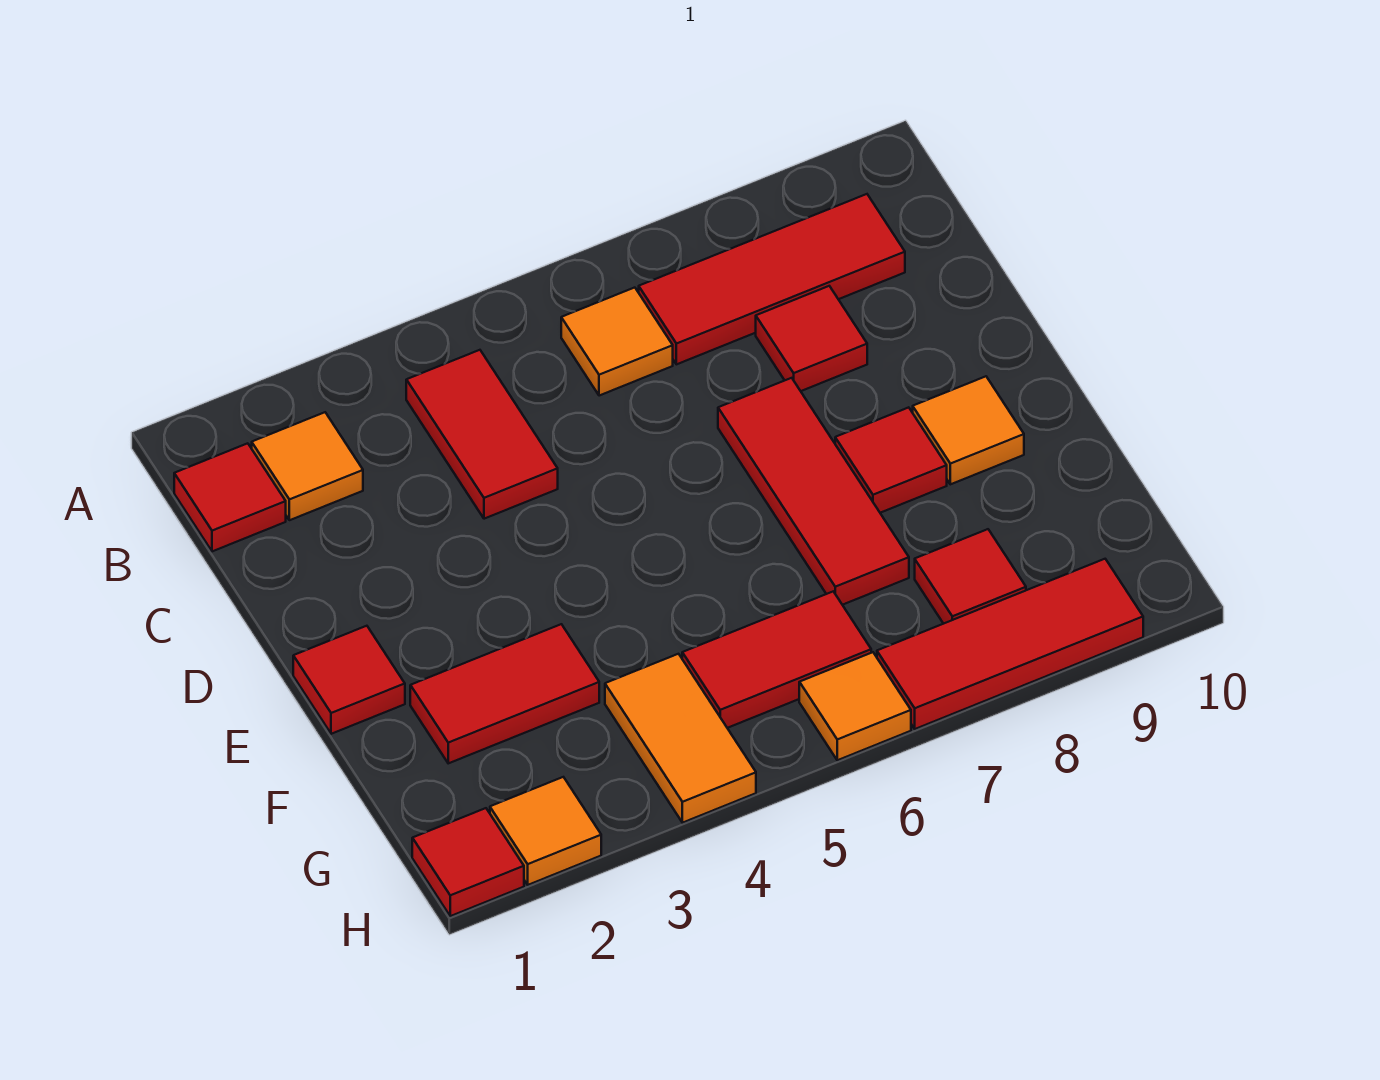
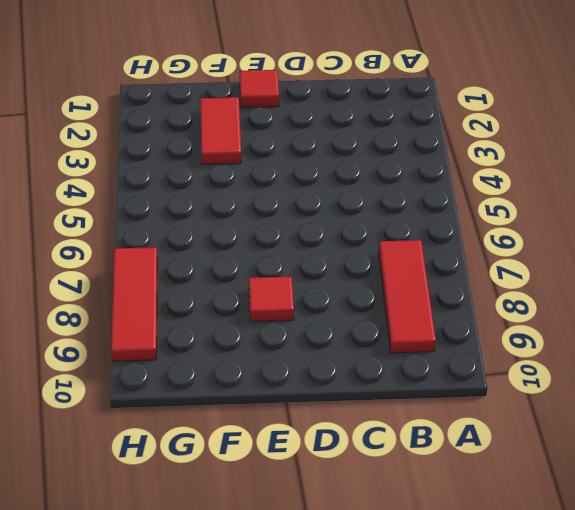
none -> red tile B1 level 1
none -> orange tile B2 level 1
none -> red tile B4:C4 level 1

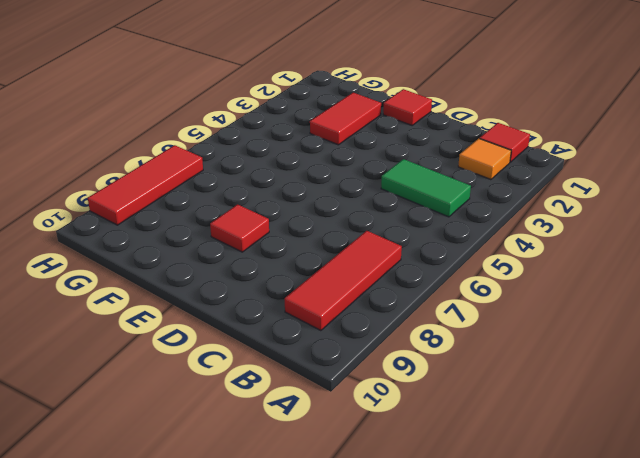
green tile B4:C4 level 1 -> red tile B4:C4 level 1
none -> orange tile B6 level 1
none -> red tile C8 level 1
none -> red tile D7:F7 level 1

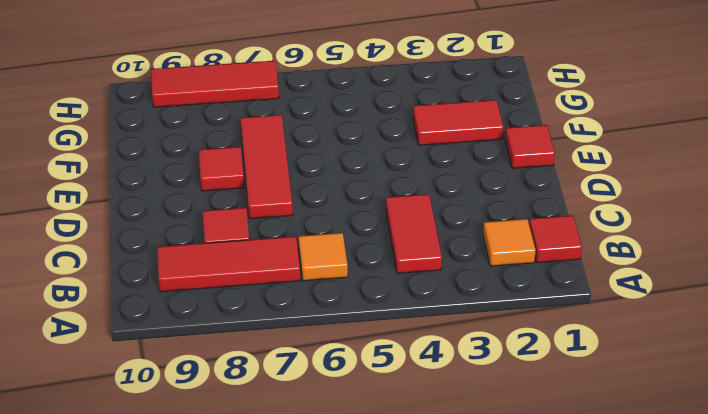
none -> orange tile E9 level 1
none -> orange tile G4:H4 level 1
none -> red tile G5:G6 level 1

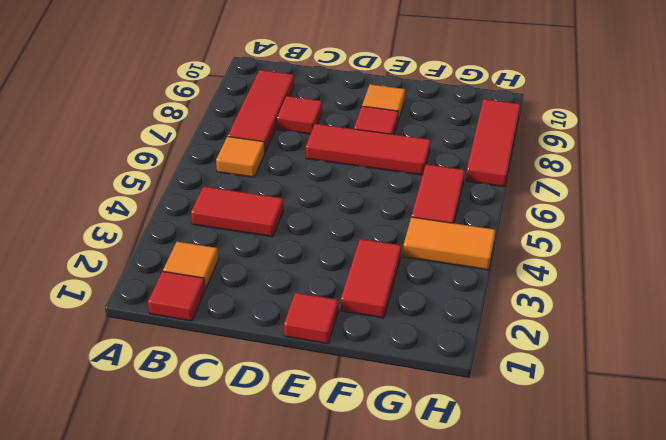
none -> red tile G8 level 1
none -> red tile H1 level 1
none -> orange tile H2 level 1

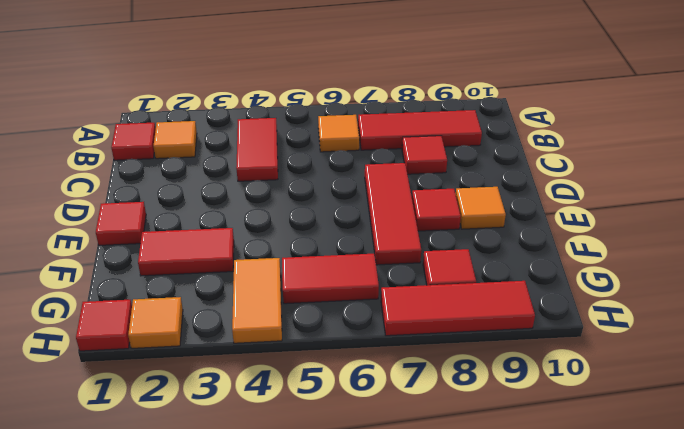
none -> orange tile H6 level 1

